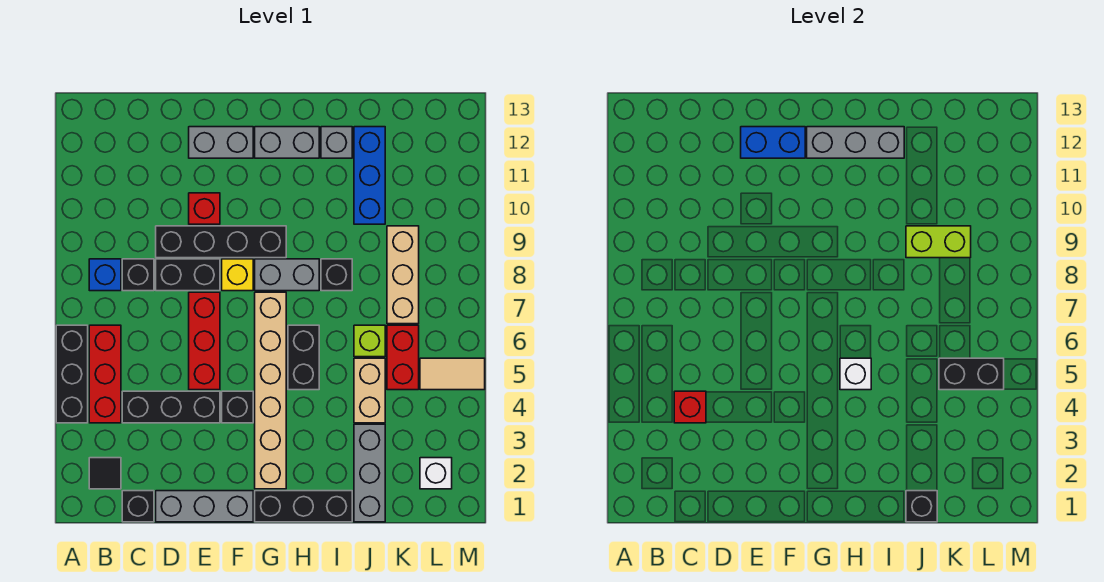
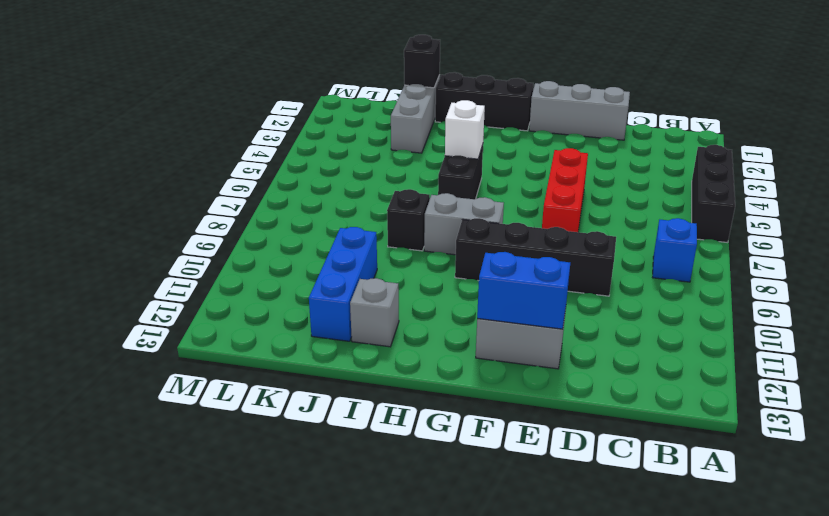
none -> black tile B2 level 1
none -> red brick B4:B6 level 1
none -> black brick C1 level 1
none -> black brick C4:E4 level 1

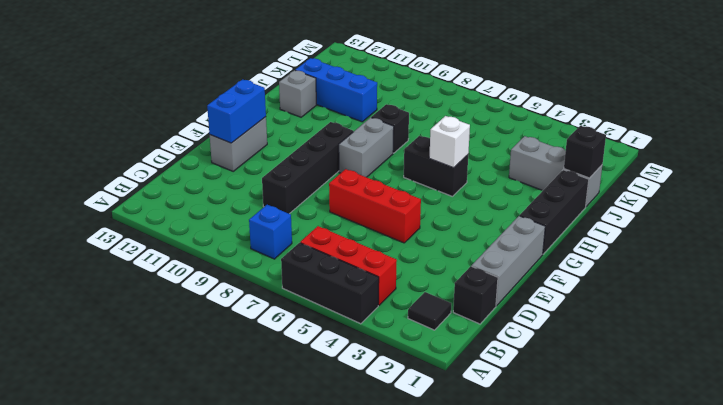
none -> black brick C4:E4 level 1
none -> black brick C8 level 1
none -> black brick D8:E8 level 1
none -> red brick E10 level 1

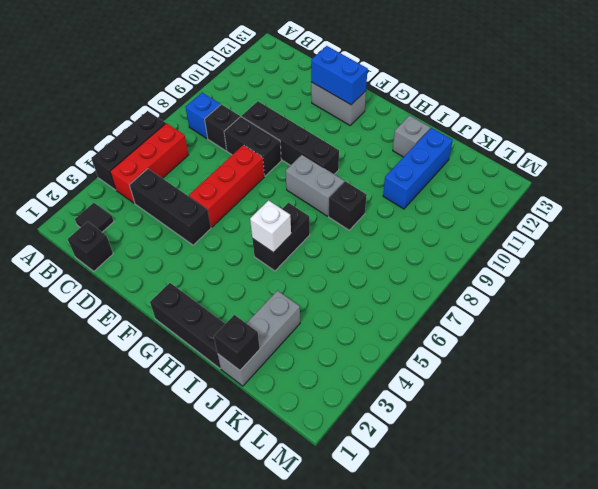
none -> grey brick D1:F1 level 1
none -> red brick E10 level 1
none -> black brick F4 level 1
none -> yellow brick F8 level 1

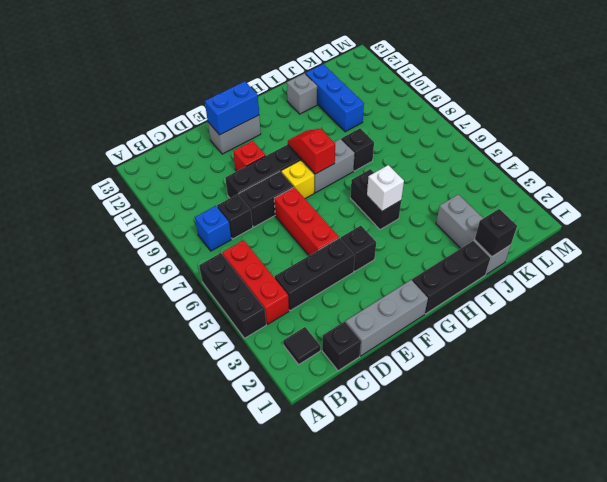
red slope G8:G9 level 2 top 8 -> none
none -> tan brick G2:G7 level 1
none -> grey brick G12:H12 level 1
none -> tan brick J4:J5 level 1
none -> lime brick J6 level 1

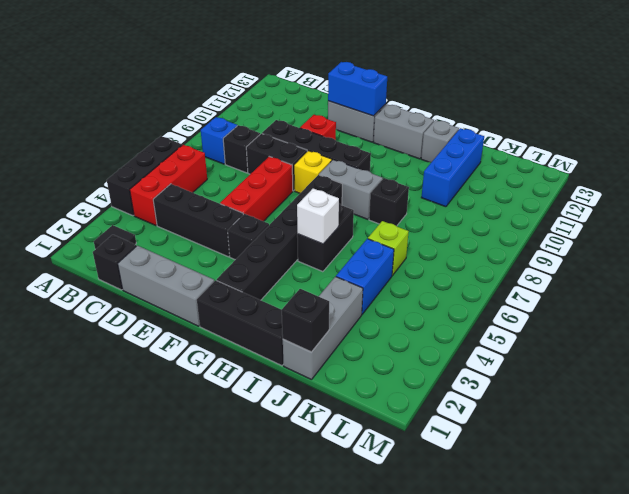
black brick G2:G7 level 1 -> tan brick G2:G7 level 1
blue brick J4:J5 level 1 -> tan brick J4:J5 level 1
none -> red brick K5:K6 level 1
none -> tan brick K7:K9 level 1
none -> white brick L2 level 1
none -> tan tile L5:M5 level 1

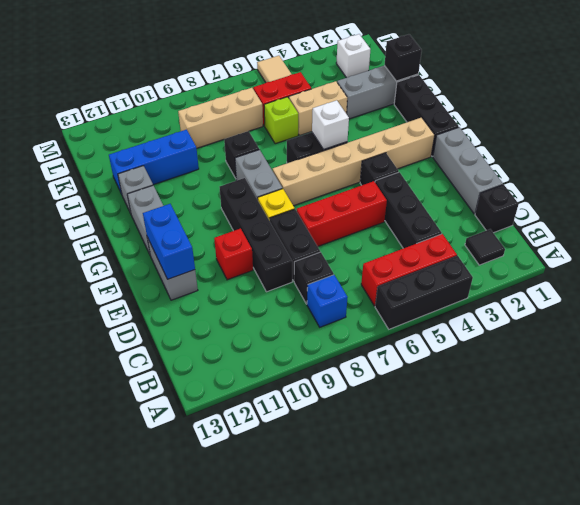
none -> red brick C4 level 2
none -> grey brick G12:I12 level 2
none -> lime brick J9:K9 level 2
none -> black brick K5:L5 level 2

